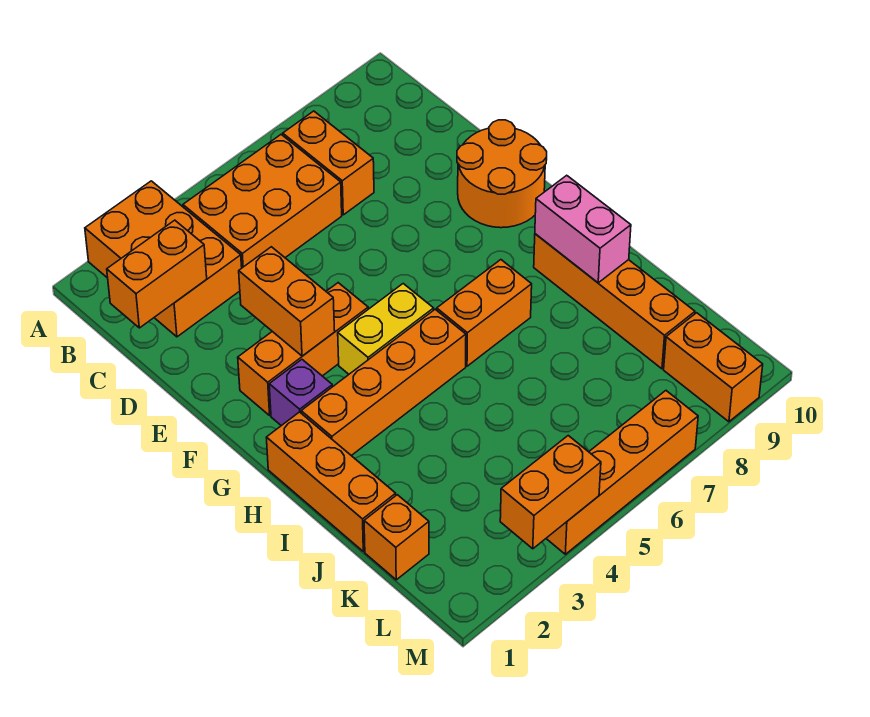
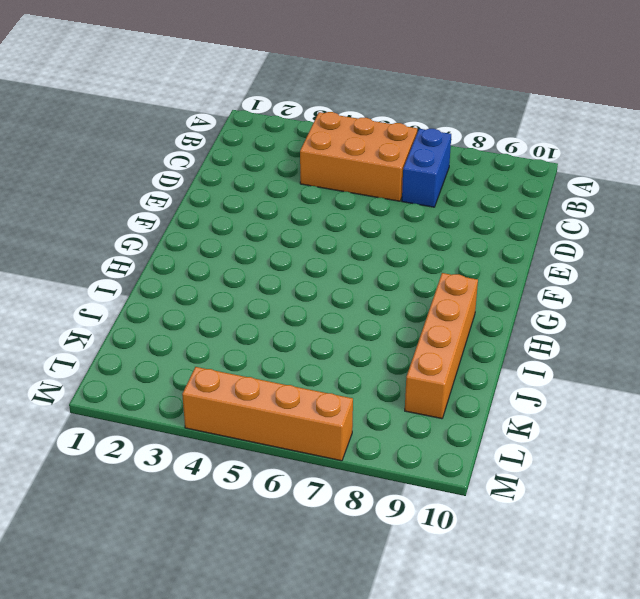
blue brick B7:C7 level 1 -> orange brick B7:C7 level 1
none -> orange brick A2:C3 level 1
none -> orange round brick E9:F10 level 1
none -> orange brick F2:F4 level 1

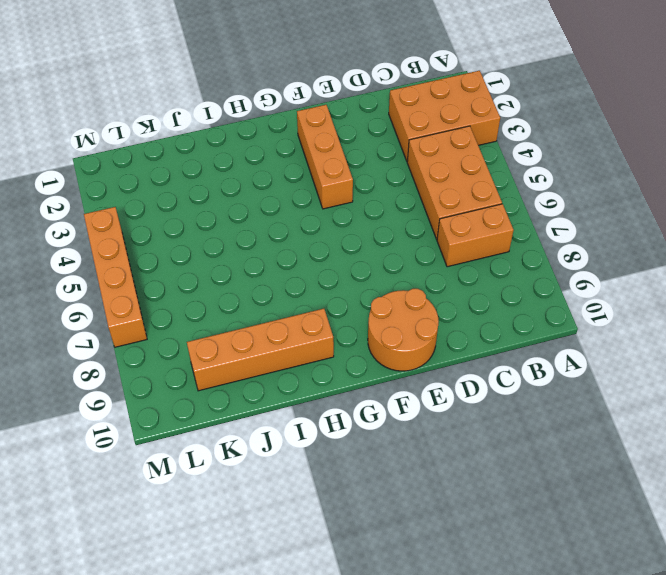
none -> purple brick G2 level 1
none -> yellow brick G4:G5 level 1
none -> orange brick H1:J1 level 1

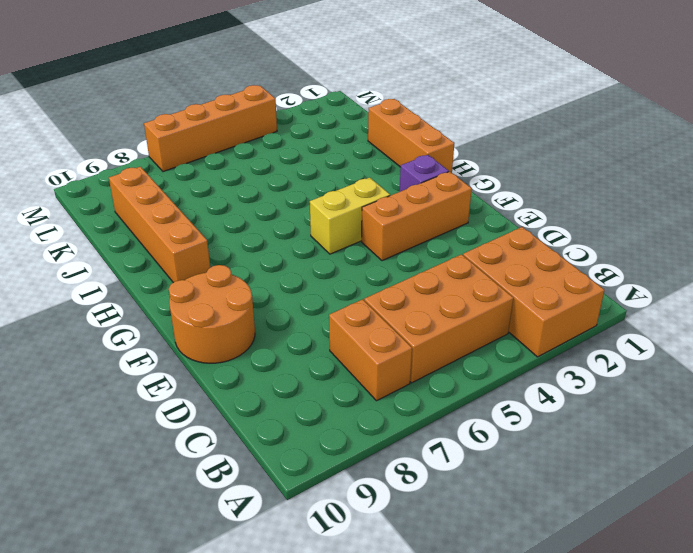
none -> orange brick H2:H5 level 1
none -> orange brick H6:H7 level 1
none -> orange brick K1 level 1

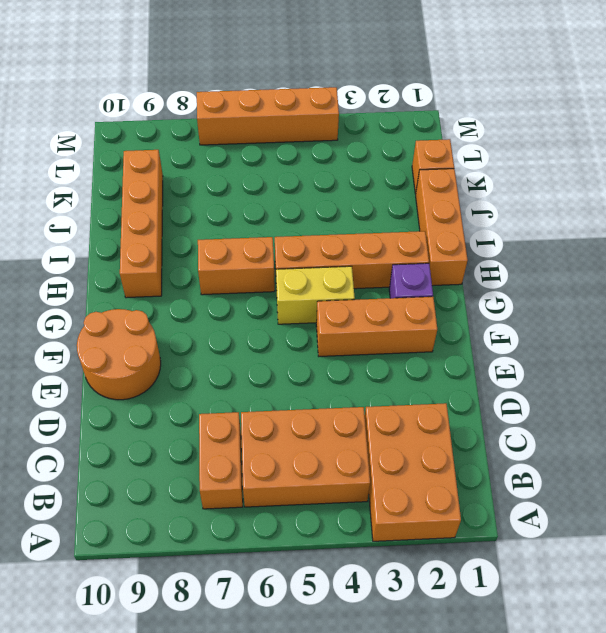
none -> orange brick L9:M9 level 1
none -> orange brick C1:C2 level 2
none -> orange brick E3:F3 level 2

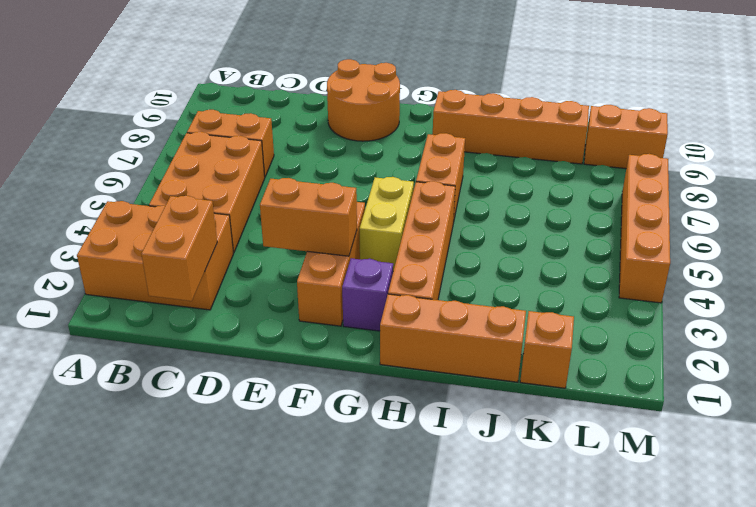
none -> pink brick H9:I9 level 2
none -> orange brick M3:M4 level 2

